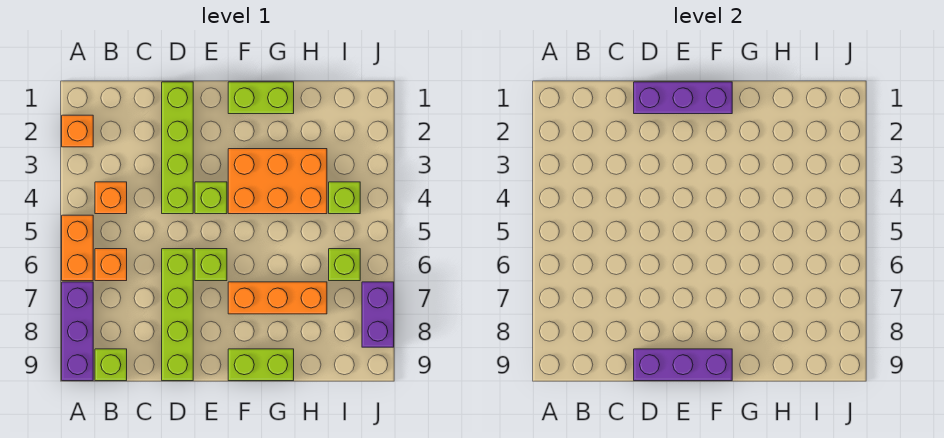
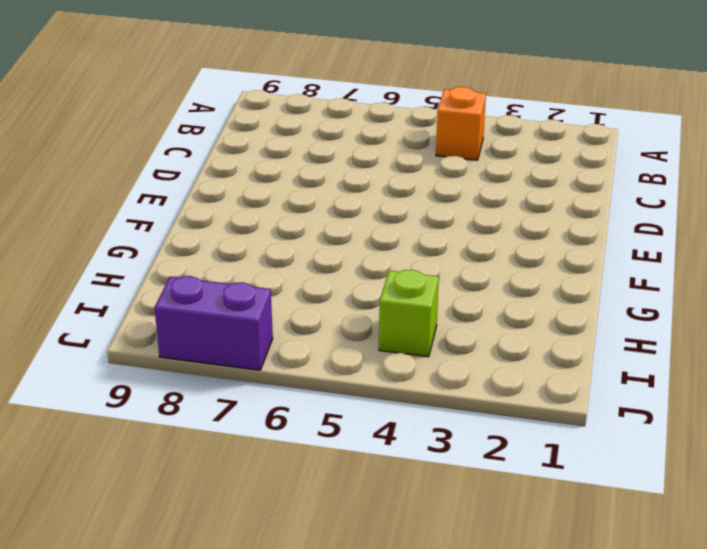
none -> orange brick A2 level 1
none -> orange brick A5:A6 level 1
none -> purple brick A7:A9 level 1

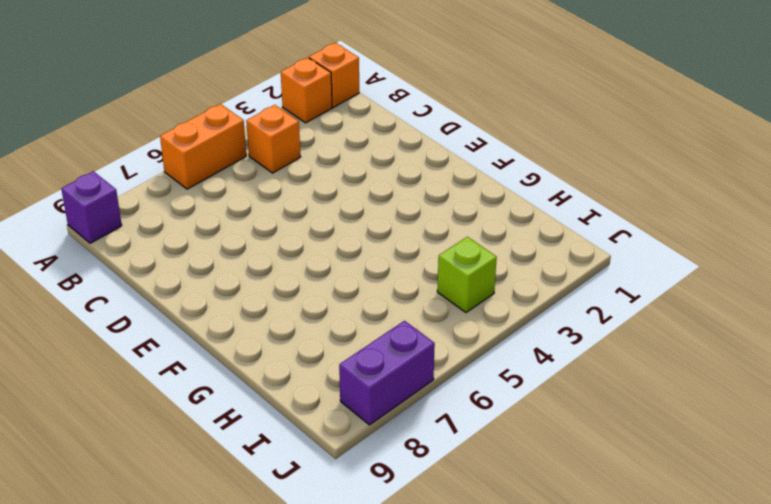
orange brick A1 level 1 -> orange brick B6 level 1
purple brick A9 level 1 -> purple brick A7:A9 level 1
none -> lime brick B9 level 1
none -> lime brick D1:D4 level 1
none -> lime brick D6:D9 level 1

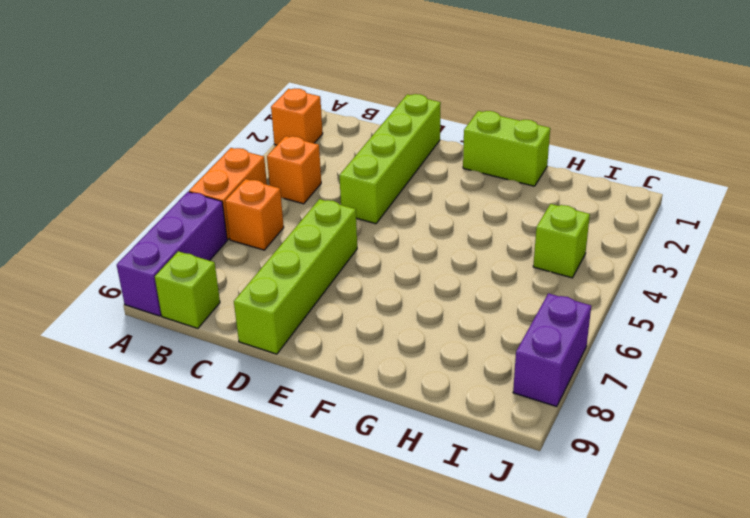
none -> lime brick E4 level 1
none -> lime brick E6 level 1
none -> orange brick F3:H4 level 1

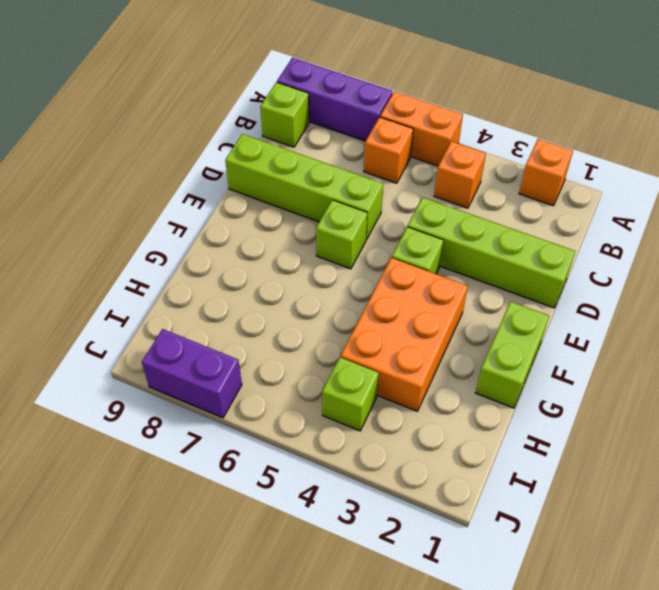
none -> orange brick F7:H7 level 1
none -> lime brick F9:G9 level 1
none -> lime brick I6 level 1

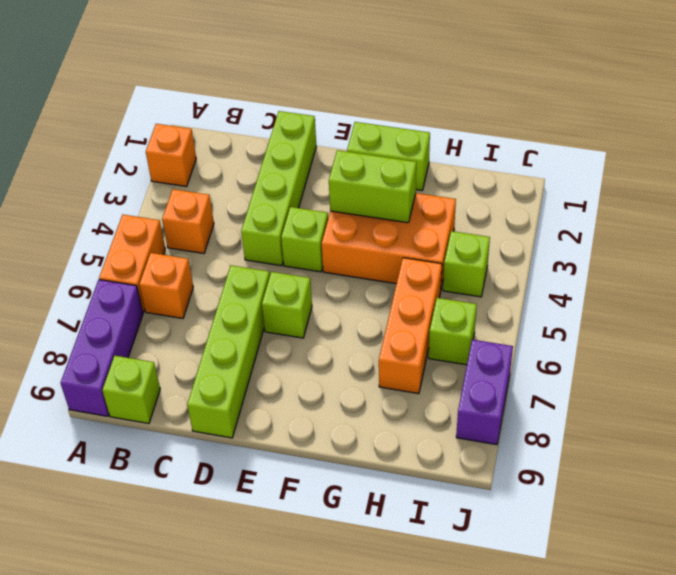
lime brick F3:G3 level 2 -> lime brick F9:G9 level 1
orange brick H5:H7 level 1 -> orange brick F7:H7 level 1
none -> purple brick D1:F1 level 2
none -> purple brick D9:F9 level 2

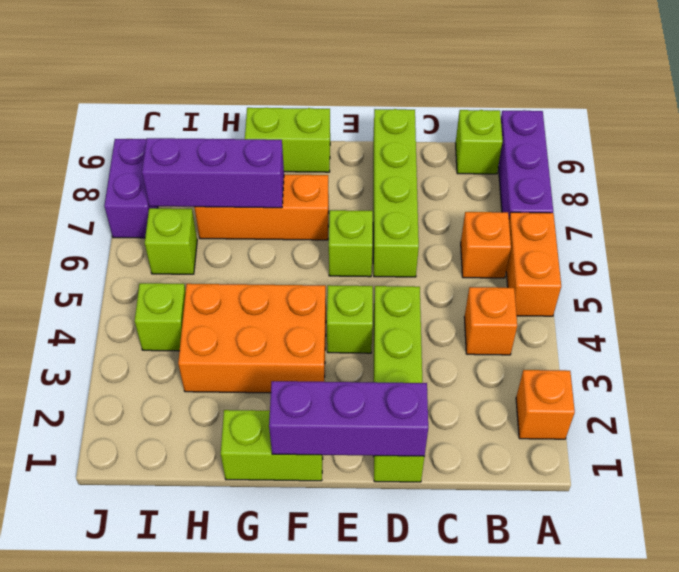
purple brick G7:I7 level 2 -> purple brick D9:F9 level 2

